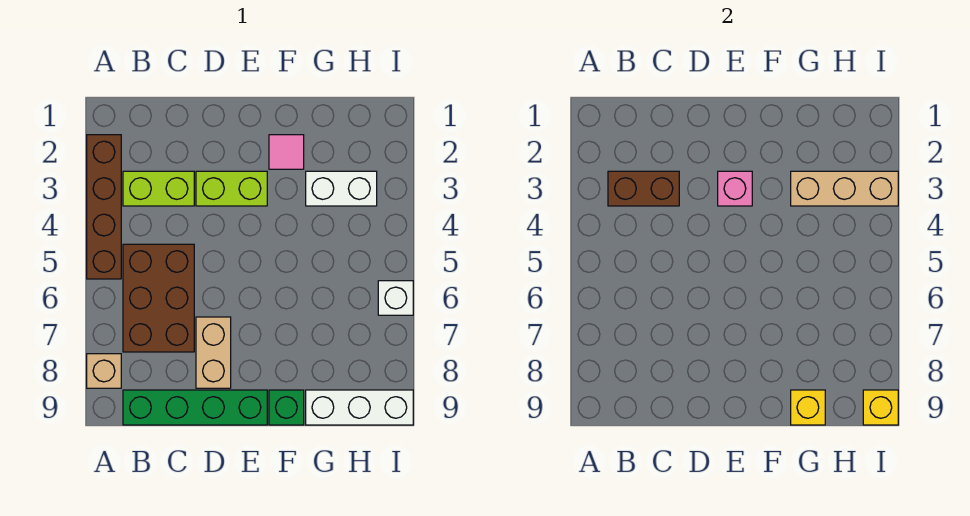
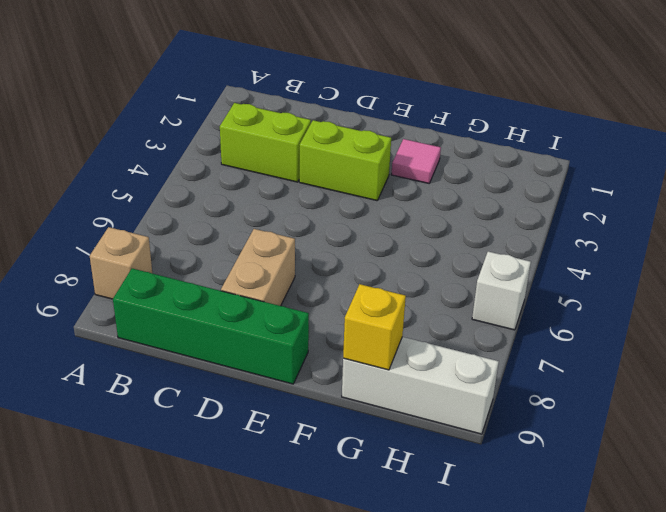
none -> brown brick A2:A5 level 1
none -> brown brick B5:C7 level 1
none -> green brick F9 level 1

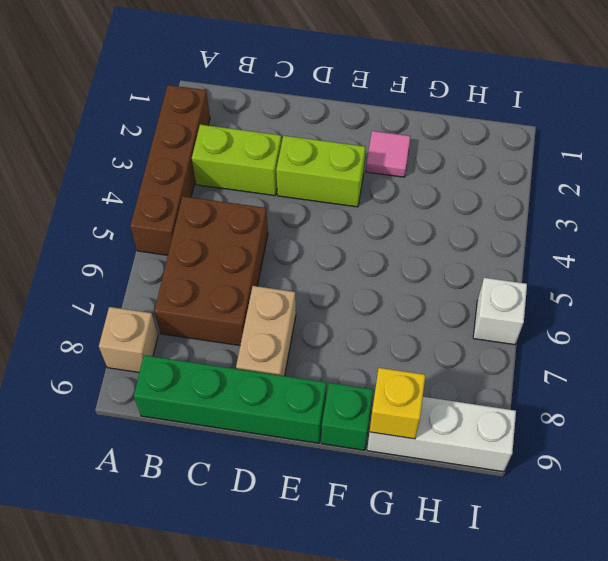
none -> white brick G3:H3 level 1
none -> brown brick B3:C3 level 2
none -> pink brick E3 level 2

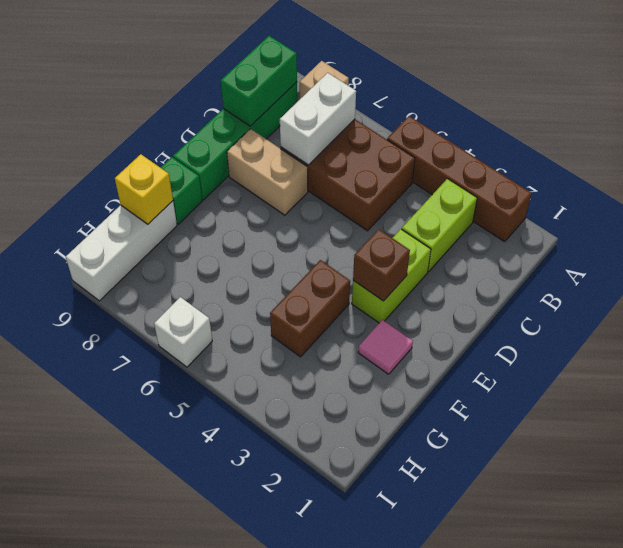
white brick B7:C7 level 2 -> white brick G3:H3 level 1
green brick B9:C9 level 2 -> none
brown brick E3 level 2 -> pink brick E3 level 2
brown brick F4:G4 level 1 -> brown brick B3:C3 level 2
none -> tan brick G3:I3 level 2
none -> yellow brick I9 level 2

